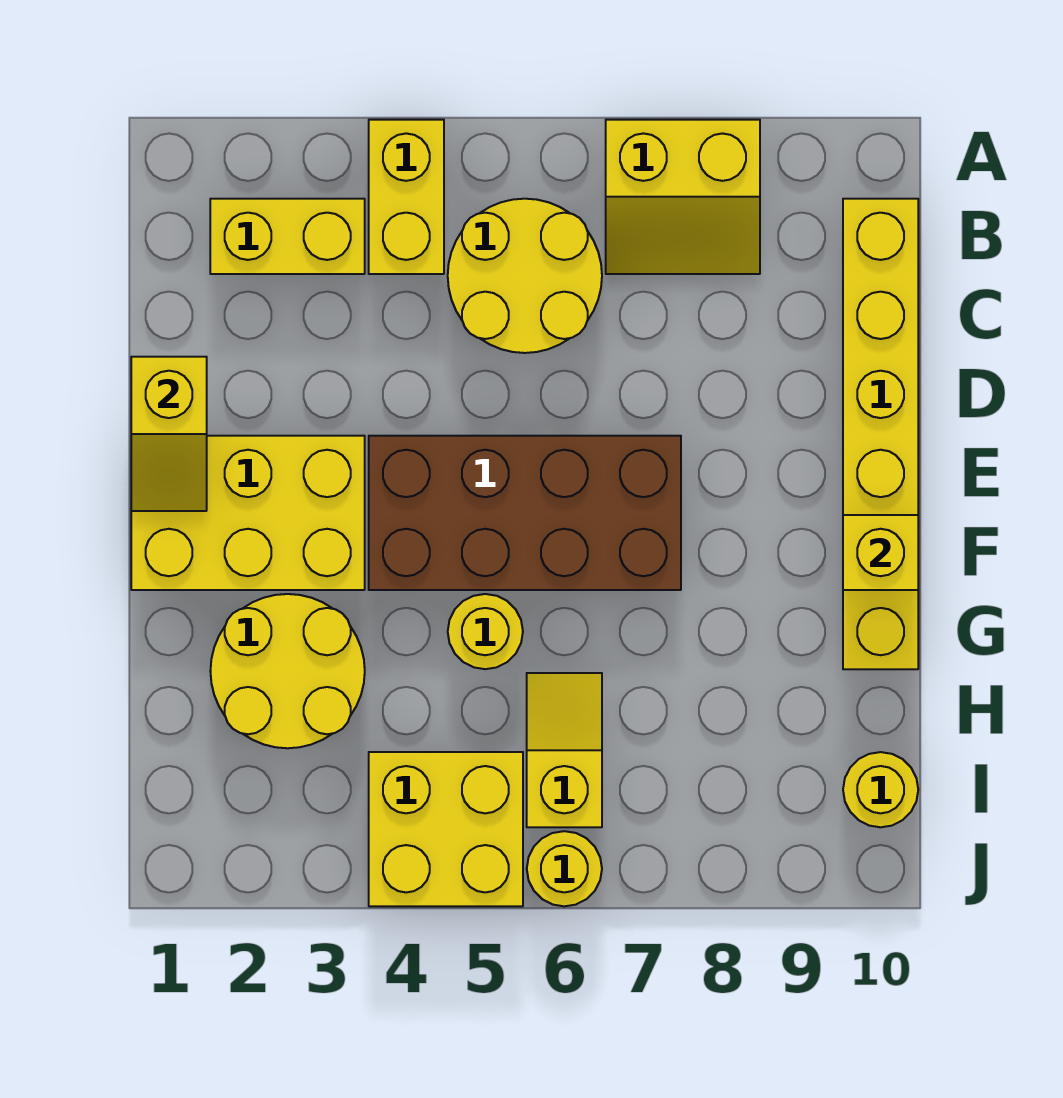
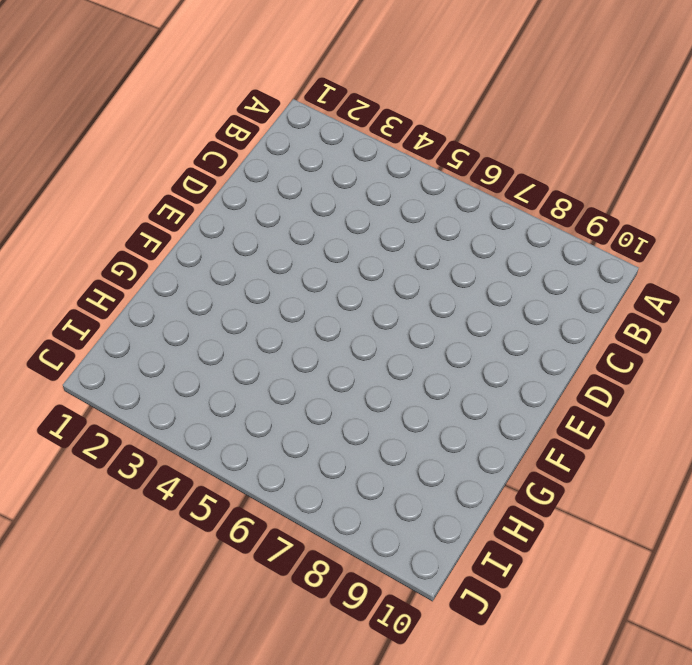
none -> yellow brick A4:B4 level 1
none -> yellow slope A7:B8 level 1 top A
none -> yellow brick B2:B3 level 1

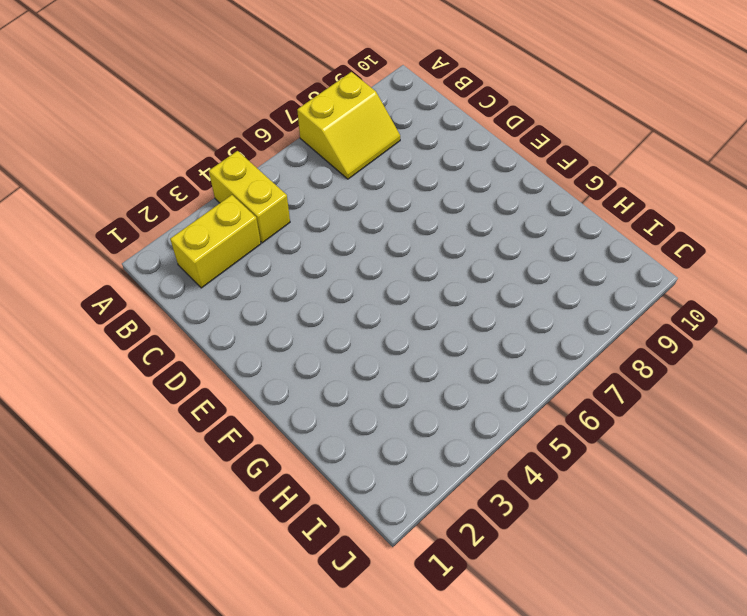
none -> yellow round brick B5:C6 level 1
none -> yellow brick B10:G10 level 1
none -> yellow brick E1:F3 level 1

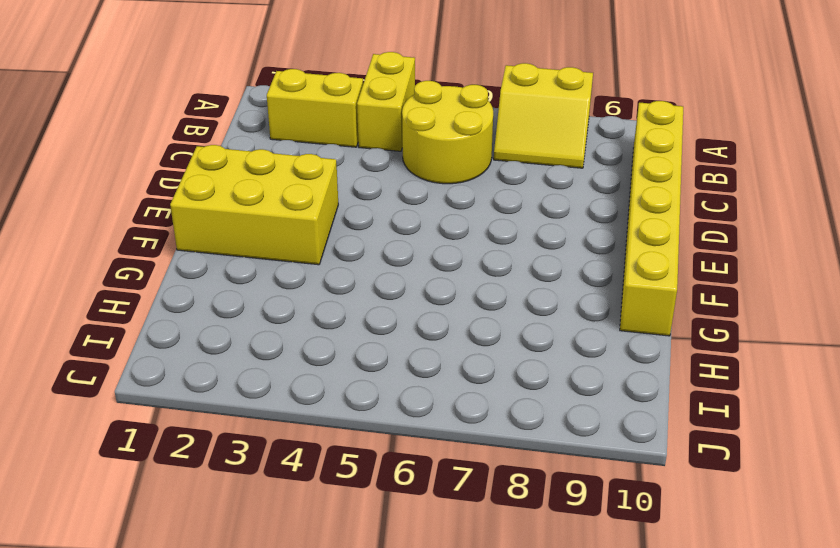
none -> brown brick E4:F7 level 1
none -> yellow round brick G2:H3 level 1
none -> yellow round brick G5 level 1

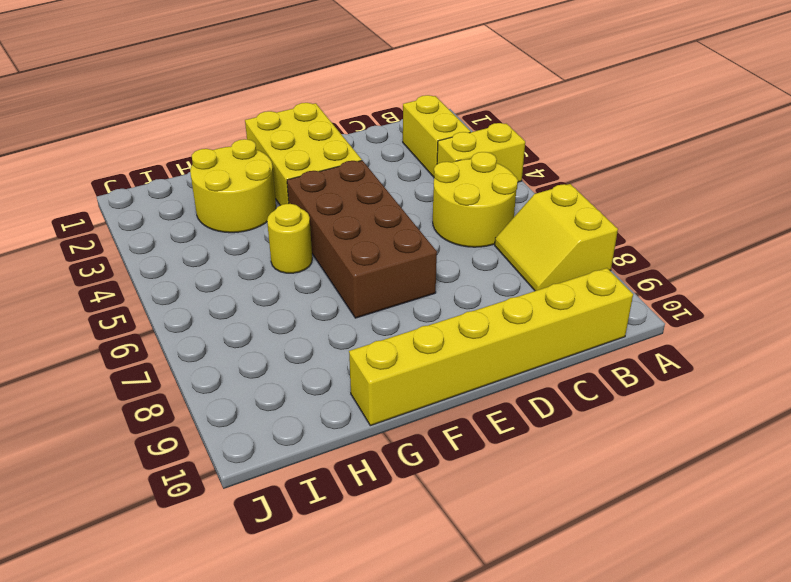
none -> yellow slope H6:I6 level 1 top I
none -> yellow brick I4:J5 level 1
none -> yellow round brick I10 level 1

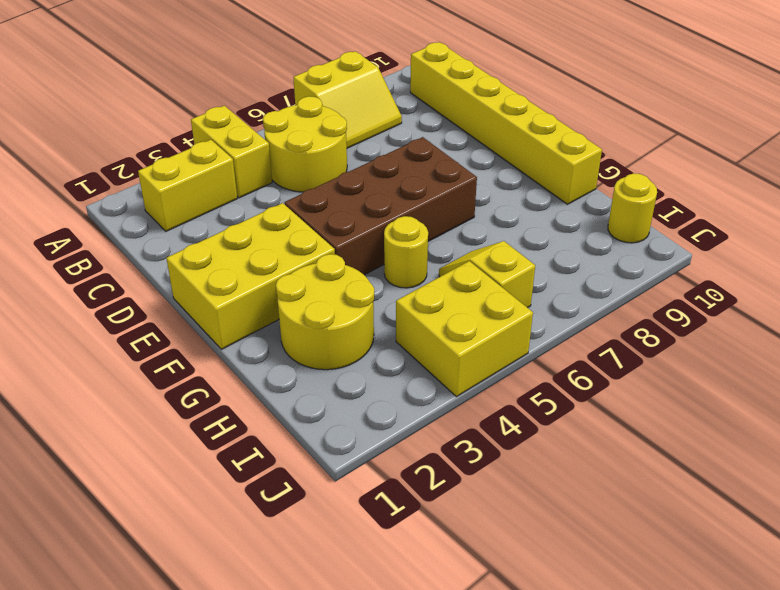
none -> yellow round brick J6 level 1
none -> yellow slope D1:E1 level 2 top D
none -> yellow brick F10 level 2

